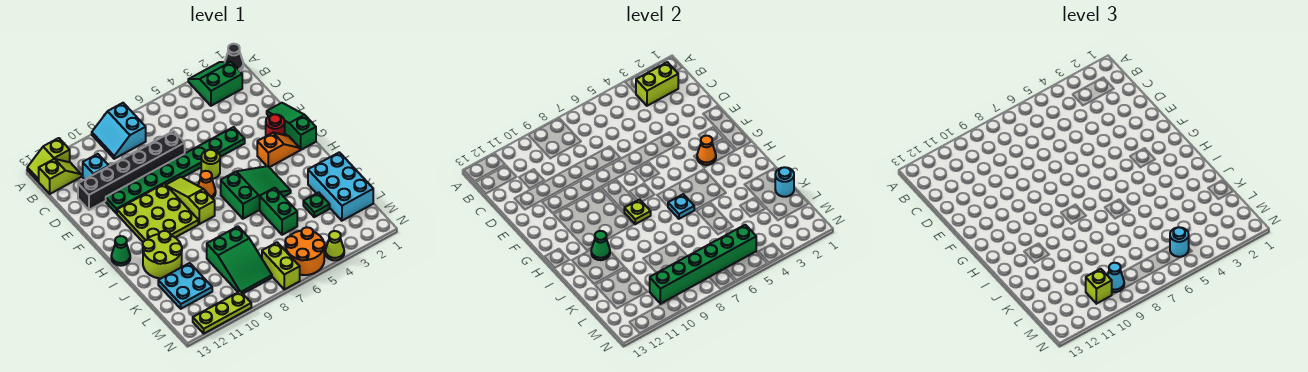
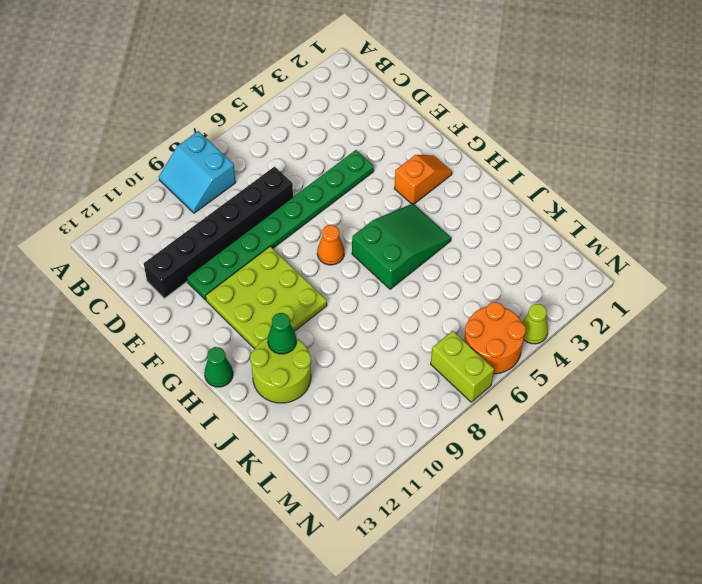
none -> black cone A1 level 1
none -> green slope A2:B3 level 1 top B
none -> lime slope A12:A13 level 1 top 12
none -> lime slope B12:B13 level 1 top 13

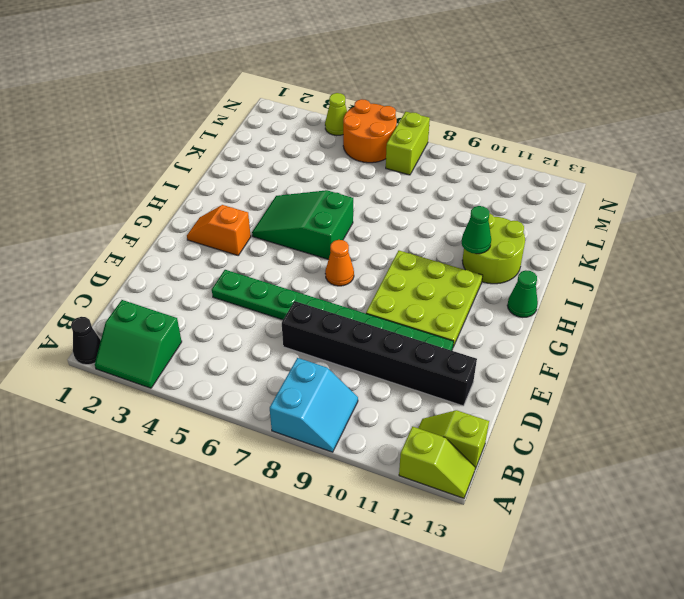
none -> cyan brick C11 level 1
none -> green slope E1:G1 level 1 top G
none -> red round brick F2 level 1
none -> lime round brick F6 level 1

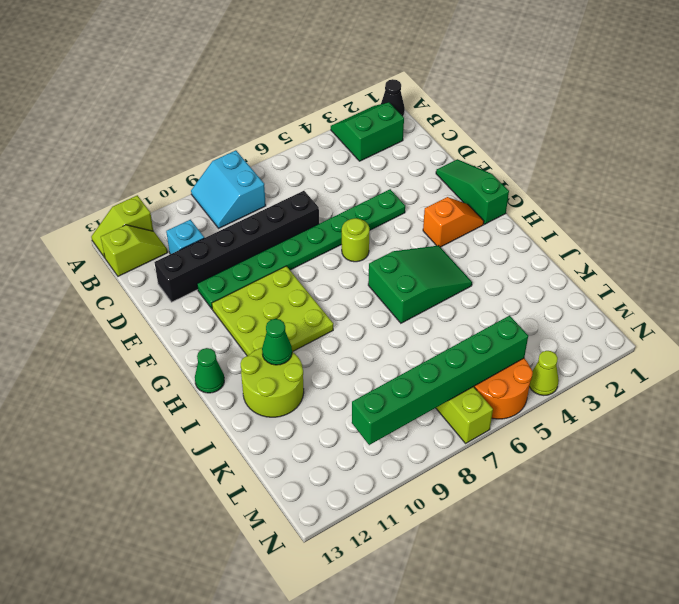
none -> red round brick F2 level 1
none -> lime slope F8:H8 level 1 top H
none -> orange cone G7 level 1
none -> cyan brick J1:L2 level 1

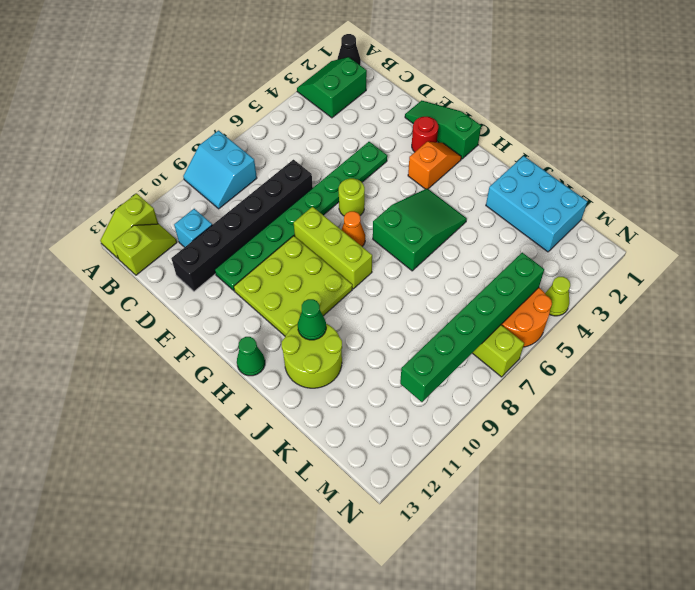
lime brick F8:H8 level 1 -> lime slope F8:H8 level 1 top H
none -> green brick J5:K5 level 1
none -> green plate K3 level 1
none -> green slope K8:M9 level 1 top K
none -> cyan plate K11:L12 level 1

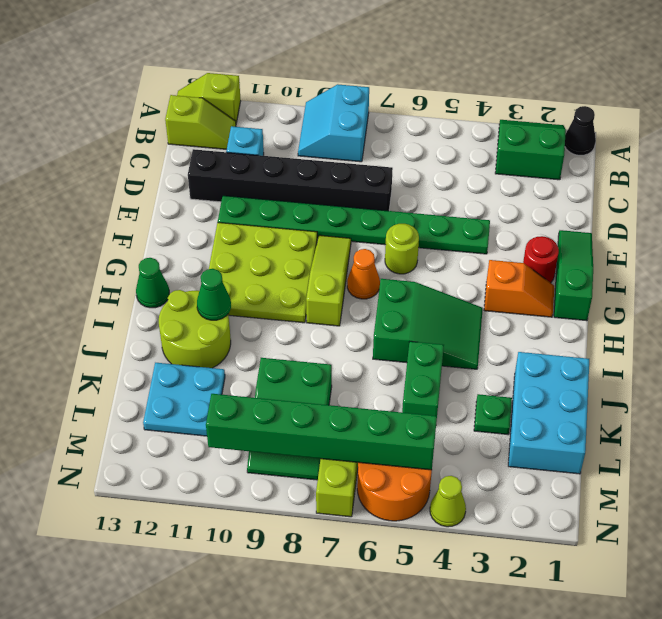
none -> lime plate N10:N12 level 1
none -> lime brick B2:B3 level 2
none -> orange cone G3 level 2
none -> lime plate H8 level 2

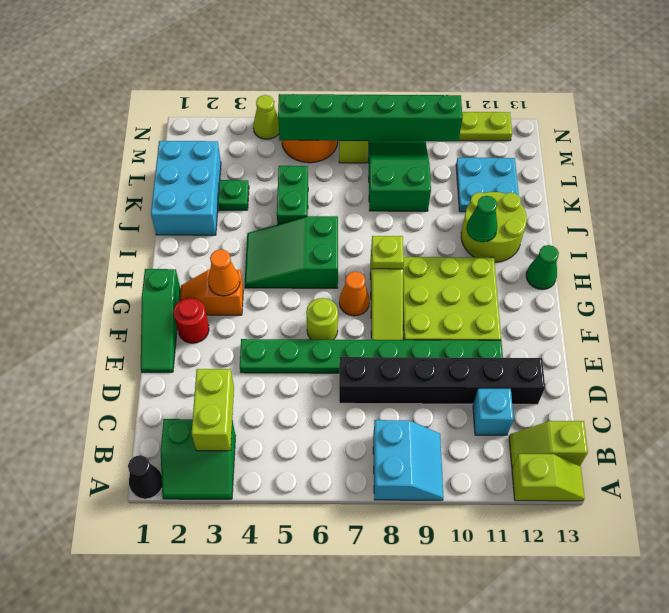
lime brick B3:C3 level 2 -> lime brick B2:B3 level 2
none -> cyan plate I6 level 2
none -> cyan round brick K1 level 2
none -> cyan round brick M5 level 3
none -> cyan cone M9 level 3

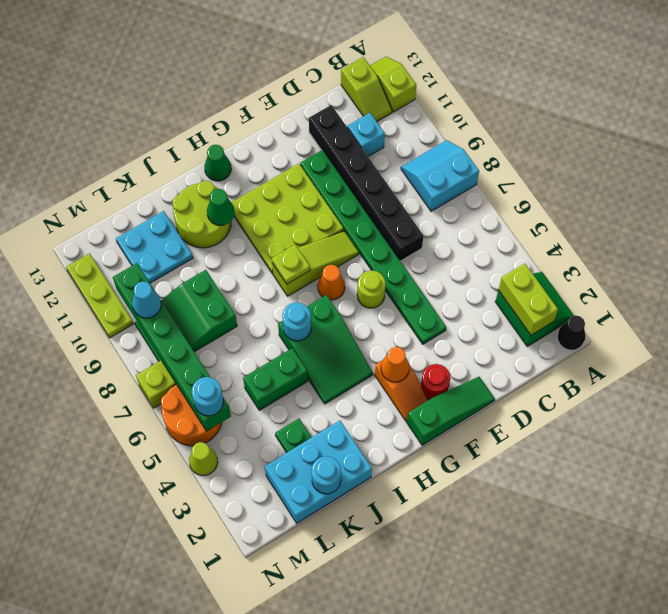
cyan round brick I6 level 2 -> cyan plate I6 level 2
none -> lime brick M10 level 3

